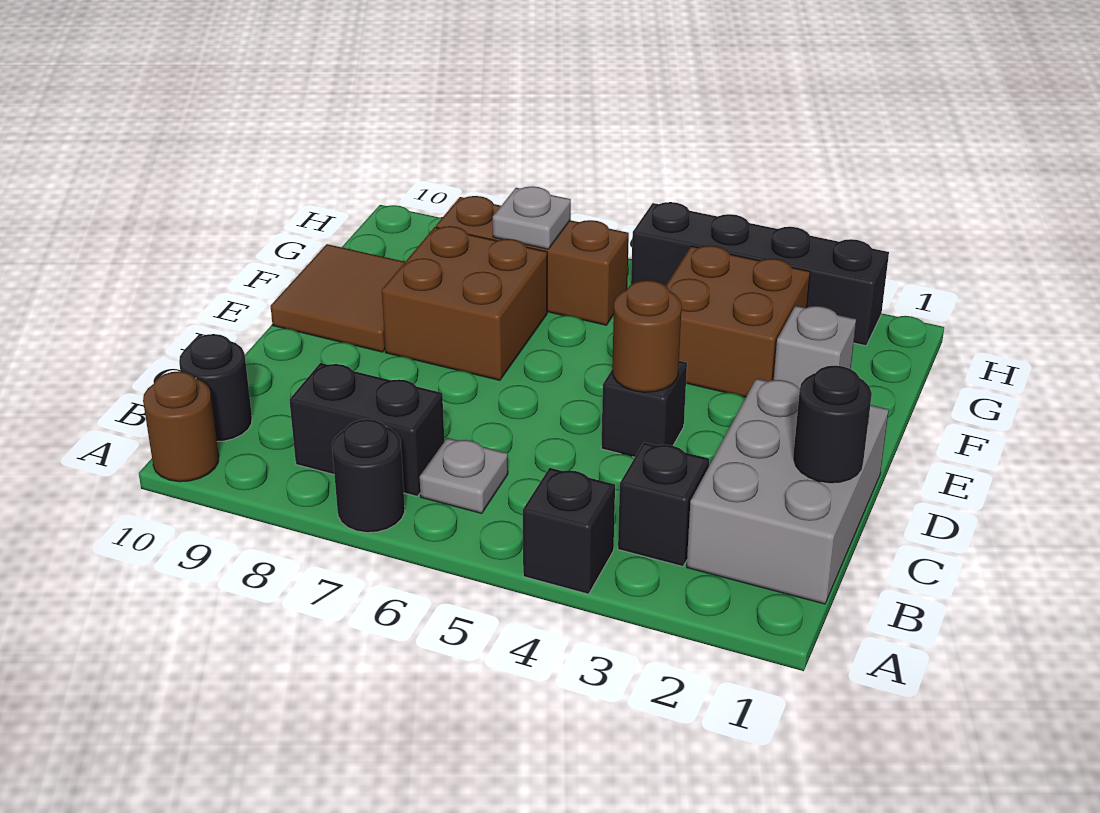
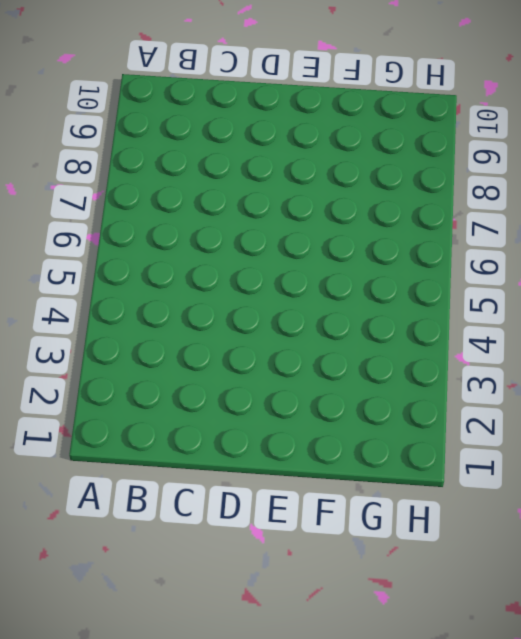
none -> black brick A4 level 1
none -> black round brick A7 level 1
none -> brown round brick A10 level 1

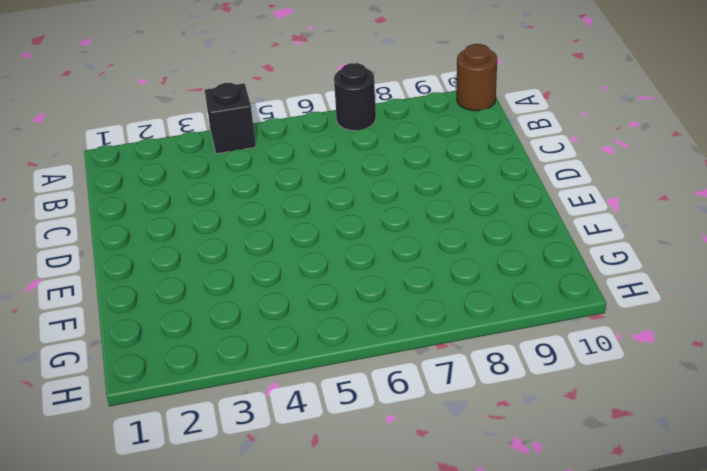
none -> grey brick B1:D2 level 1
none -> black brick B3 level 1
none -> grey plate B6 level 1

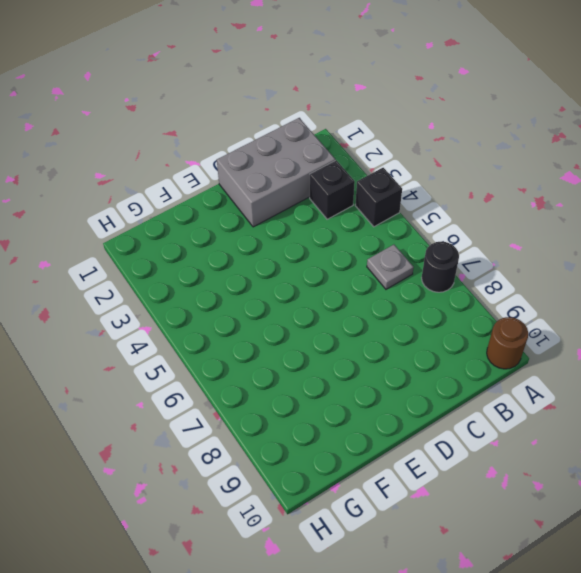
none -> black brick B7:B8 level 1
none -> black round brick B10 level 1
none -> black brick D4 level 1

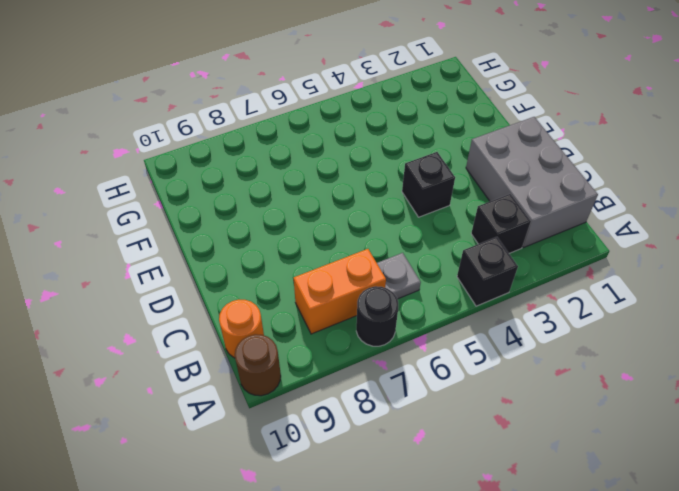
orange brick B7:B8 level 1 -> black brick B7:B8 level 1
orange round brick B10 level 1 -> black round brick B10 level 1
none -> brown brick E7:F8 level 1
none -> brown tile E9:F10 level 1
none -> grey brick F2 level 1

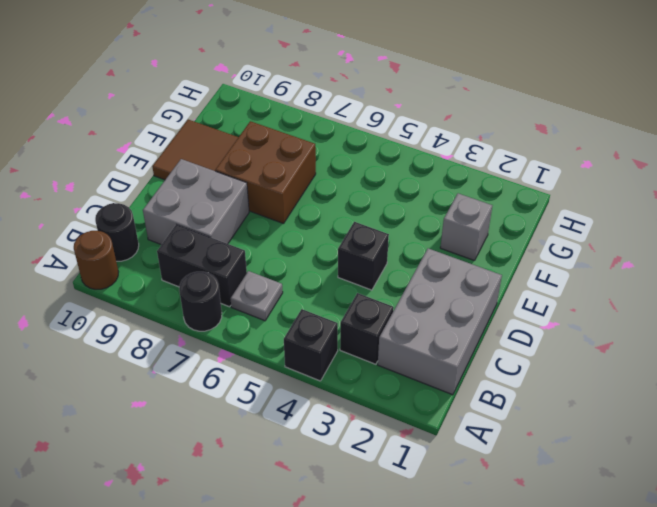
grey brick C8:D9 level 1 -> none
none -> brown brick F3:G4 level 1
none -> brown brick G6:G8 level 1
none -> black brick H2:H5 level 1

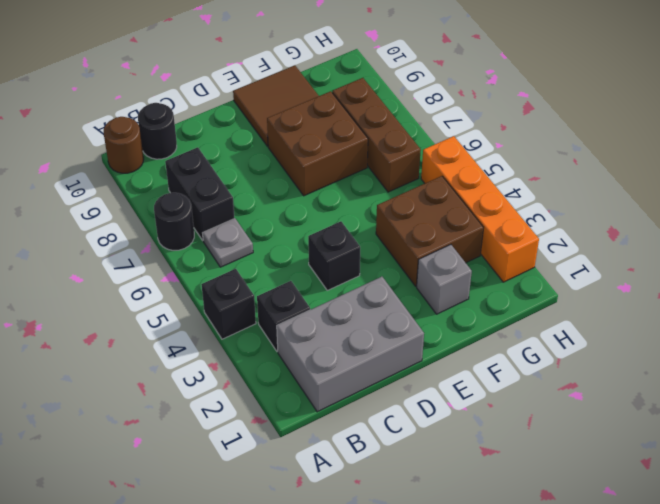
orange brick H2:H5 level 1 -> black brick H2:H5 level 1
none -> black round brick C1 level 2
none -> brown round brick D4 level 2
none -> grey plate G7 level 2

